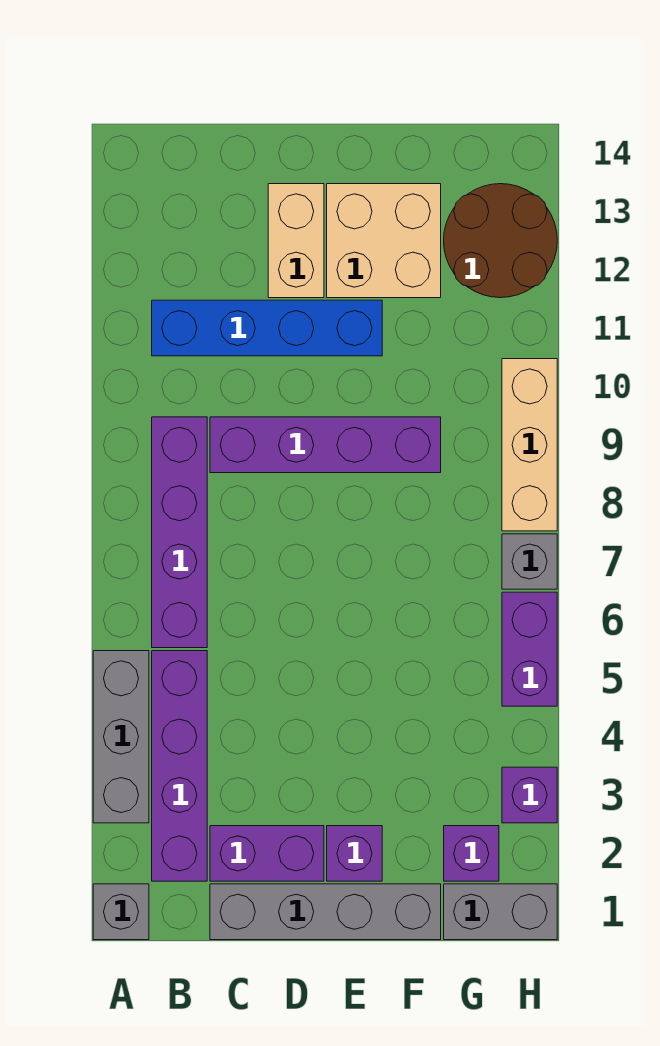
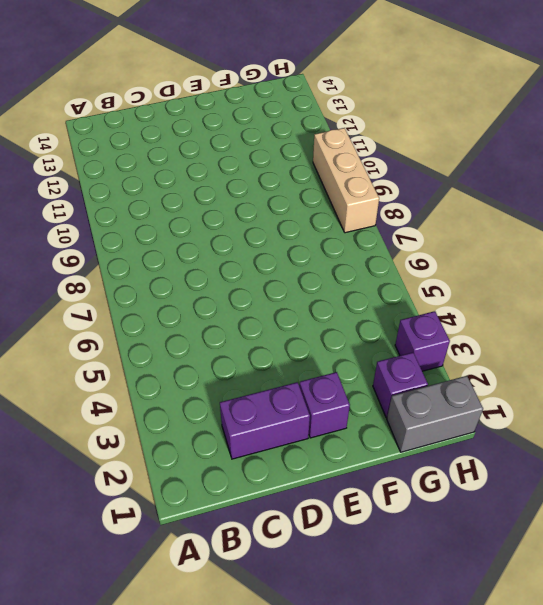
none -> grey brick A1 level 1
none -> grey brick A3:A5 level 1
none -> purple brick B2:B5 level 1

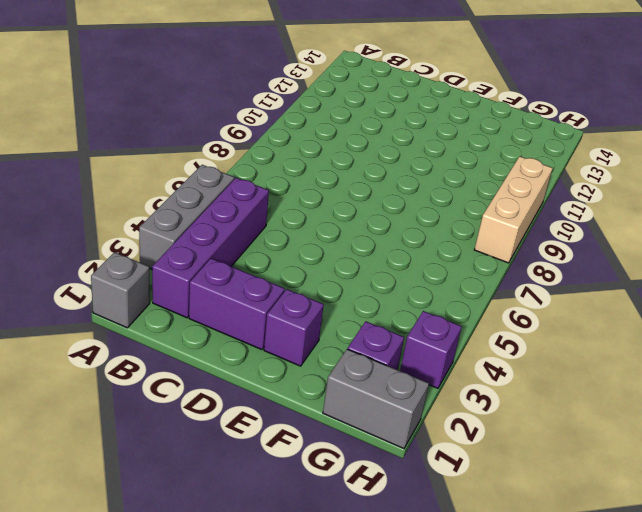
none -> purple brick B6:B9 level 1
none -> blue brick B11:E11 level 1
none -> grey brick C1:F1 level 1

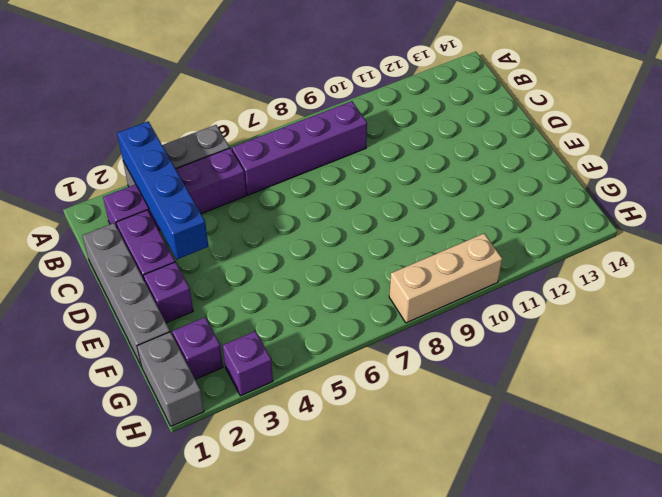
blue brick A3:D3 level 2 -> blue brick B11:E11 level 1
none -> grey brick A1 level 1
none -> purple brick C9:F9 level 1
none -> tan brick D12:D13 level 1

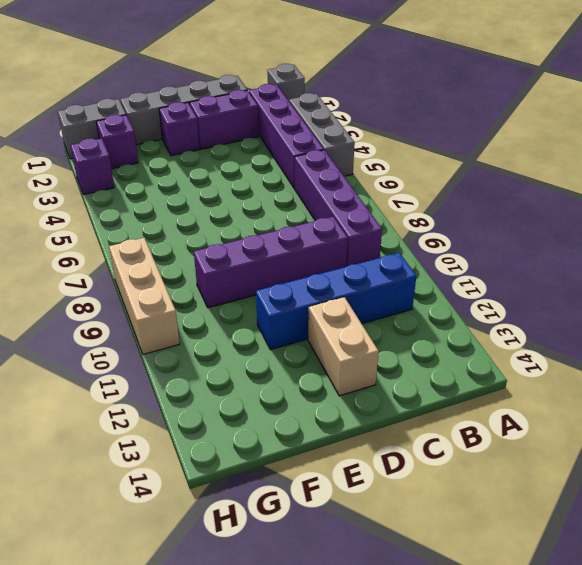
none -> tan brick E12:F13 level 1
none -> brown round brick G12:H13 level 1
none -> purple brick H5:H6 level 1

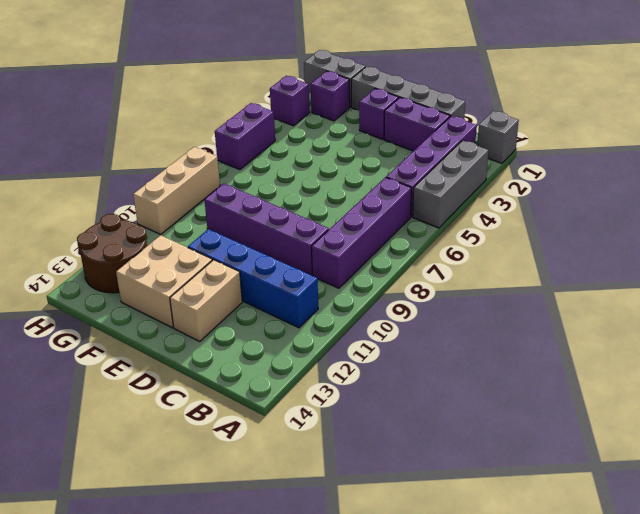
none -> grey brick H7 level 1

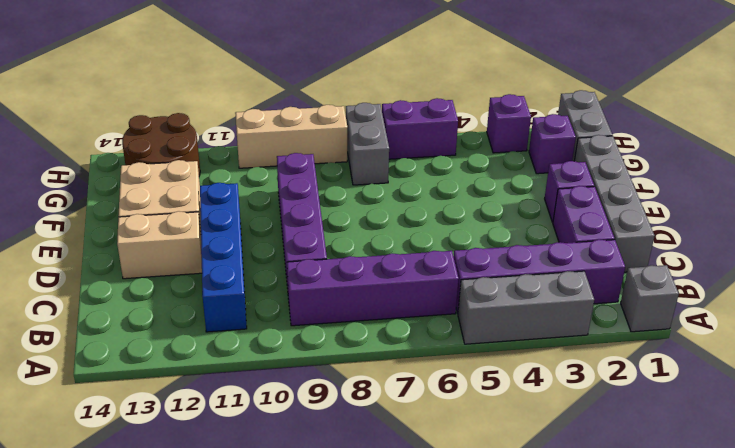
grey brick G7:H7 level 1 -> grey brick H7 level 1

